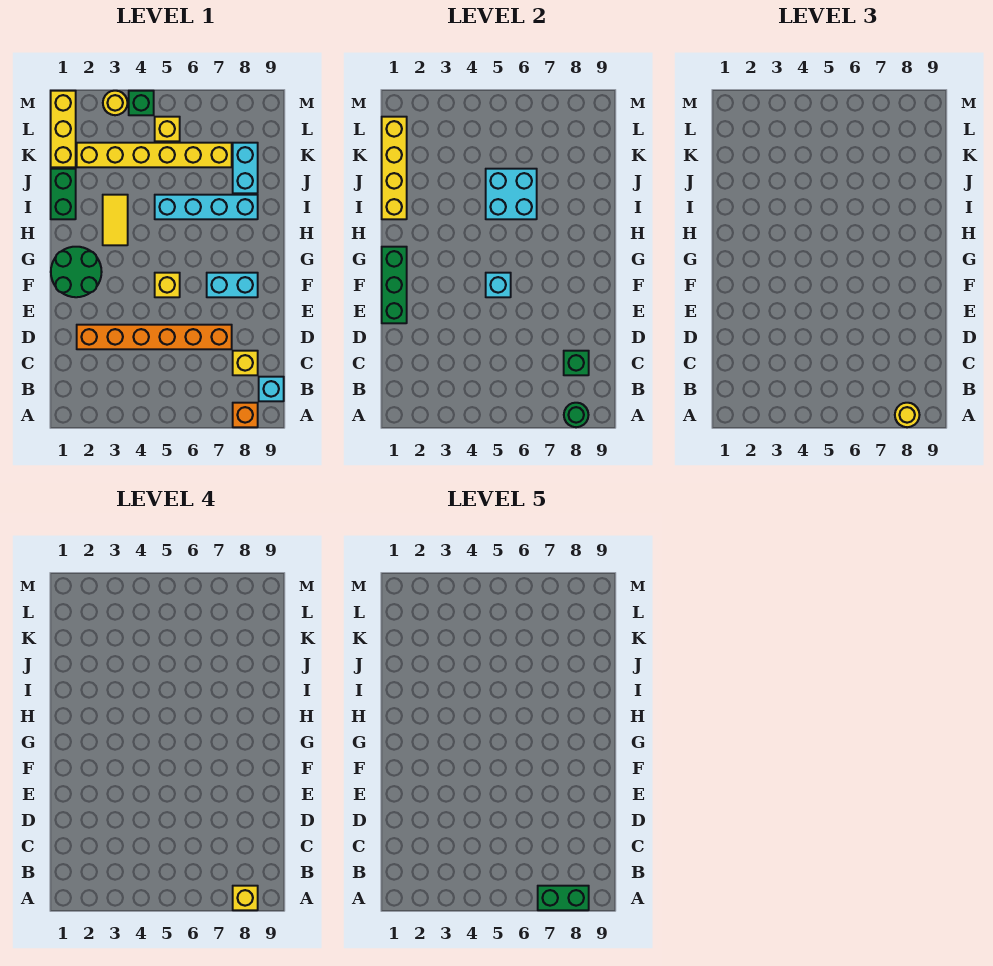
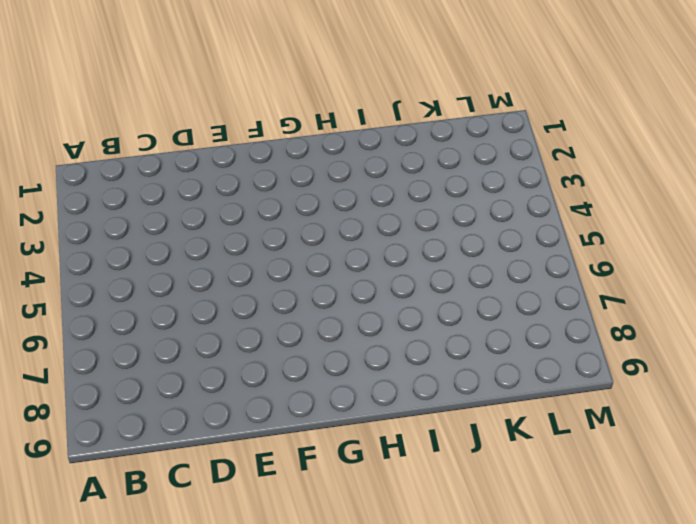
none -> orange brick A8 level 1
none -> cyan brick B9 level 1
none -> yellow brick C8 level 1

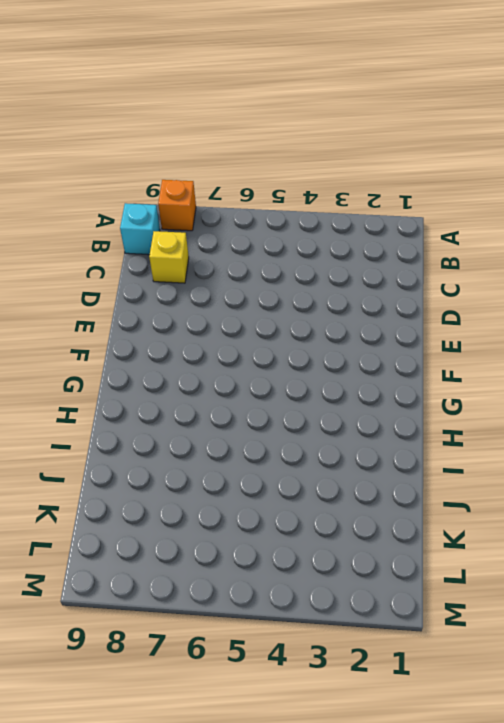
none -> orange brick D2:D7 level 1
none -> green round brick F1:G2 level 1
none -> yellow brick F5 level 1

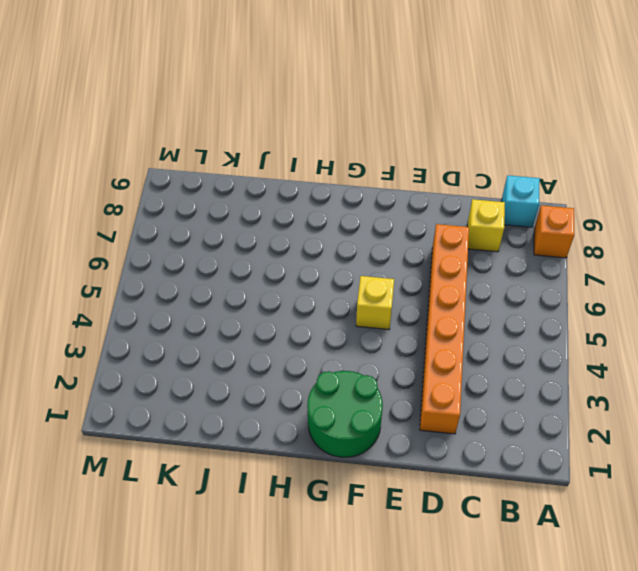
none -> cyan brick F7:F8 level 1
none -> yellow tile H3:I3 level 1
none -> green brick I1:J1 level 1

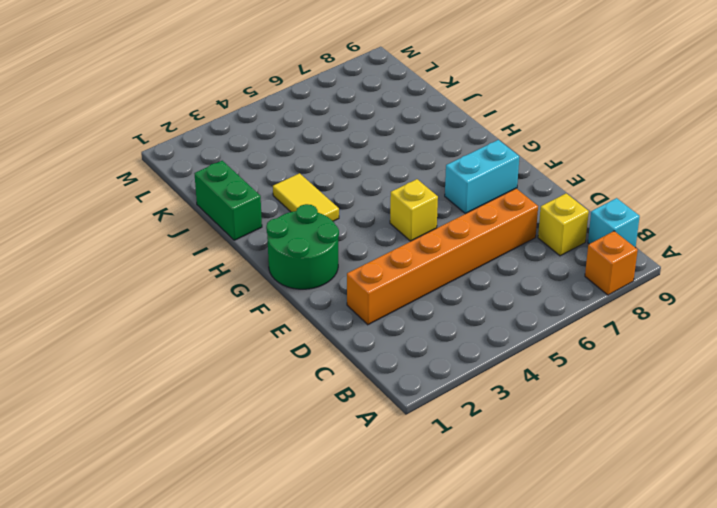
none -> cyan brick I5:I8 level 1
none -> cyan brick J8:K8 level 1
none -> yellow brick K1:M1 level 1

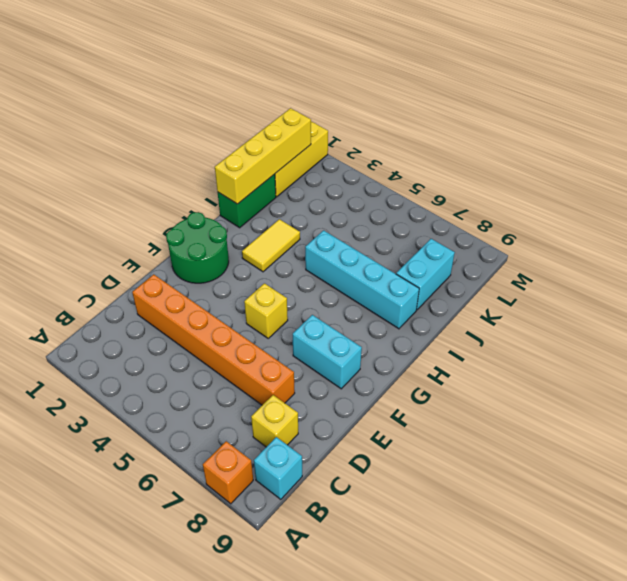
none -> yellow brick K2:K7 level 1
none -> yellow brick L5 level 1
none -> yellow round brick M3 level 1

